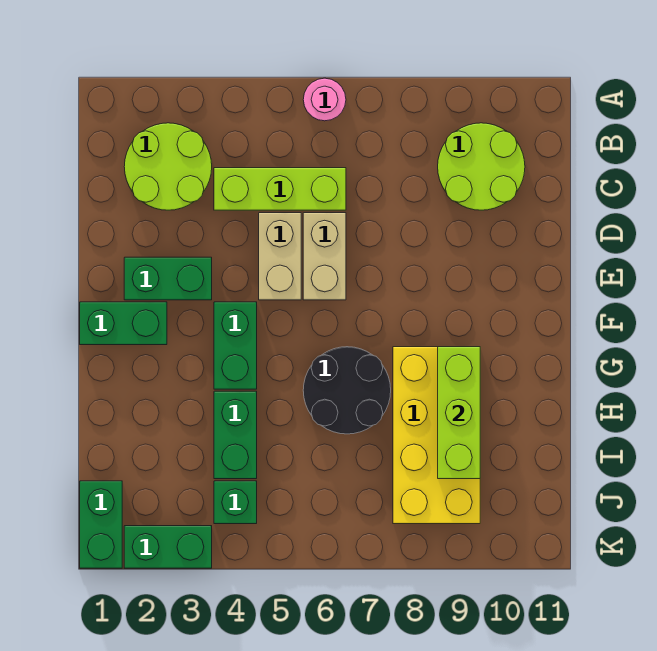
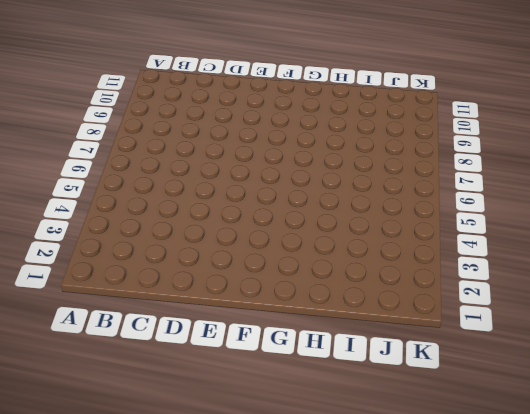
none -> pink round brick A6 level 1
none -> lime round brick B2:C3 level 1
none -> lime round brick B9:C10 level 1

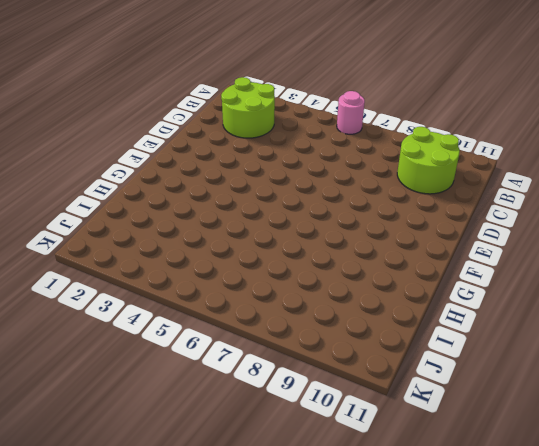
none -> lime brick C4:C6 level 1
none -> tan brick D5:E5 level 1
none -> tan brick D6:E6 level 1

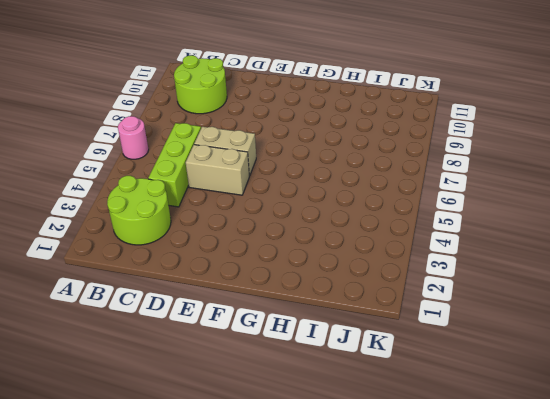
none -> green brick E2:E3 level 1
none -> green brick F1:F2 level 1
none -> green brick F4:G4 level 1

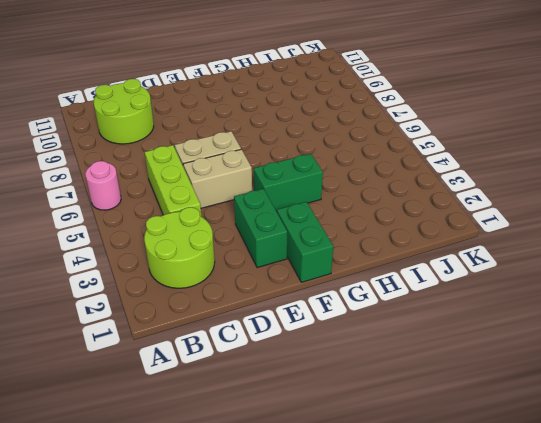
none -> black round brick G6:H7 level 1
none -> yellow brick G8:J9 level 1
none -> green brick H4:I4 level 1

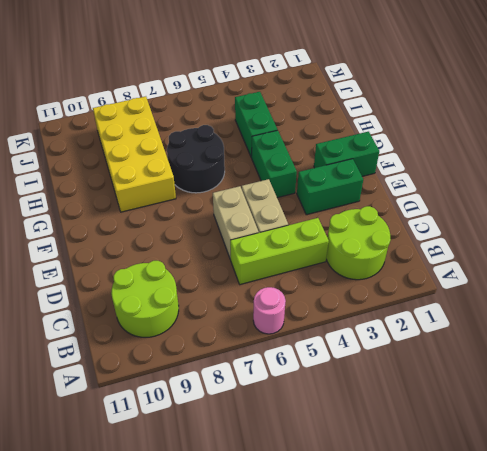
none -> green brick J1:K1 level 1
none -> green brick J4 level 1
none -> green brick K2:K3 level 1

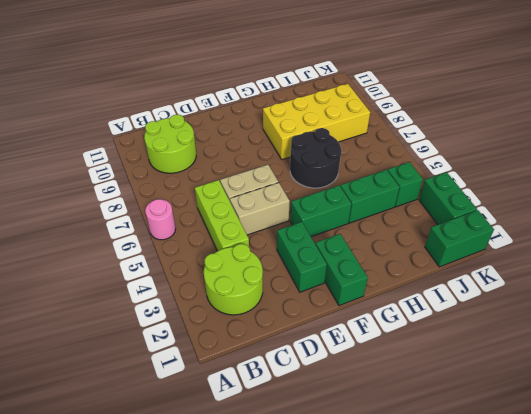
none -> lime brick G9:I9 level 2

